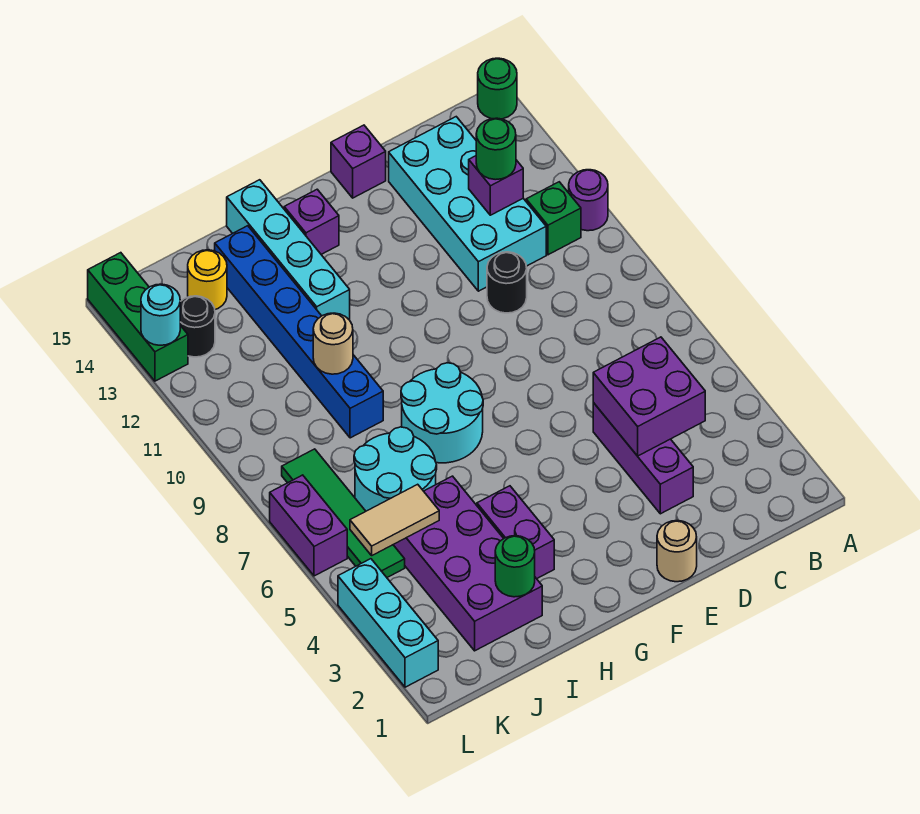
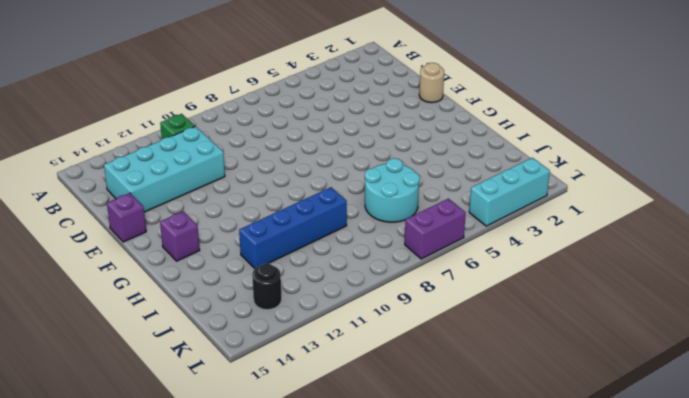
blue brick I9:I12 level 1 -> blue brick I9:I14 level 1
none -> purple round brick A11 level 1
none -> green round brick A15 level 1
none -> purple brick D3:D5 level 1

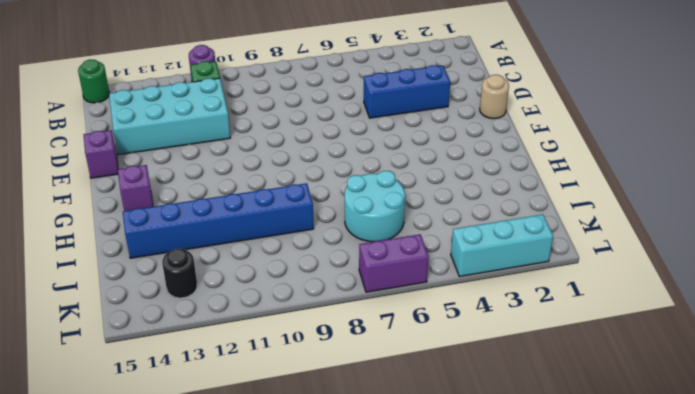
blue brick D3:D5 level 1 -> purple brick D3:D5 level 1
none -> black round brick D10 level 1
none -> cyan round brick G7:H8 level 1
none -> purple brick H3:H4 level 1

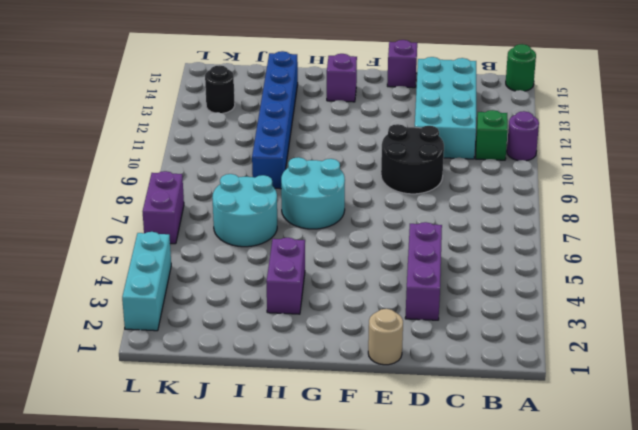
black round brick D9:E10 level 1 -> black round brick D10 level 1
none -> cyan brick H12:H15 level 1
none -> purple brick I2:J5 level 1
none -> yellow round brick J14 level 1

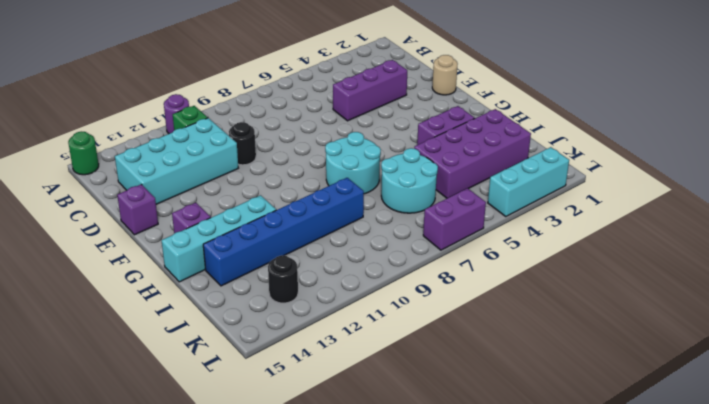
none -> yellow round brick J14 level 1
none -> green tile K5:K8 level 1
none -> green brick L13:L15 level 1

